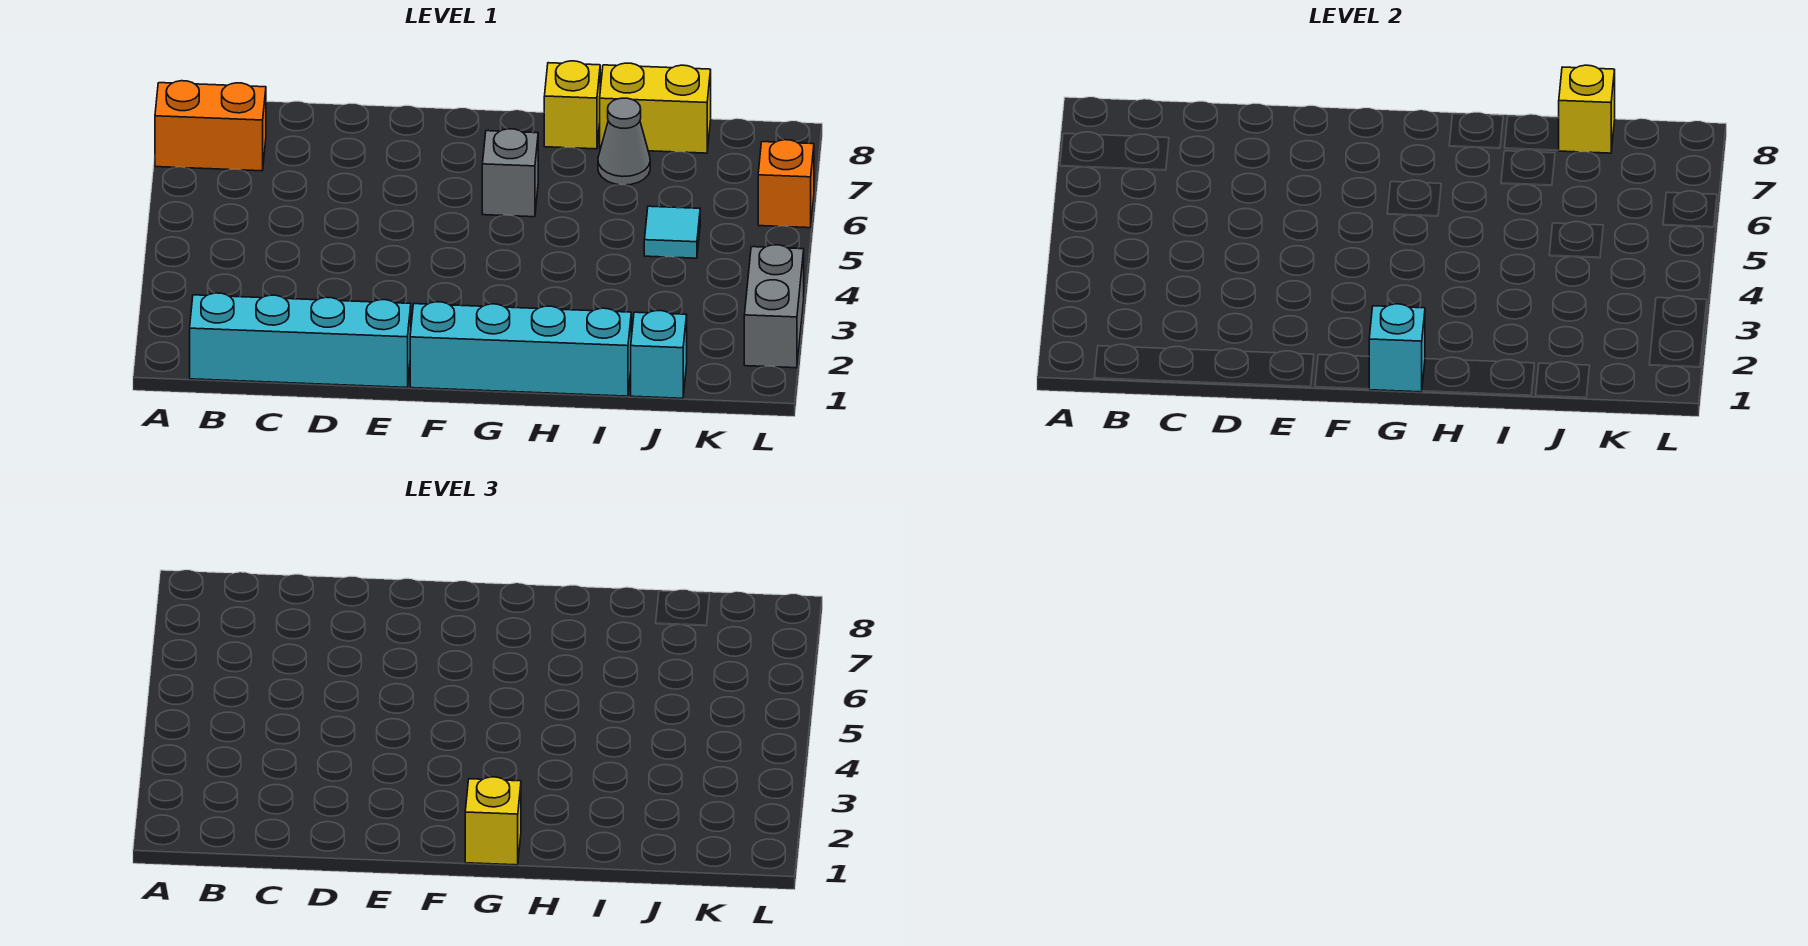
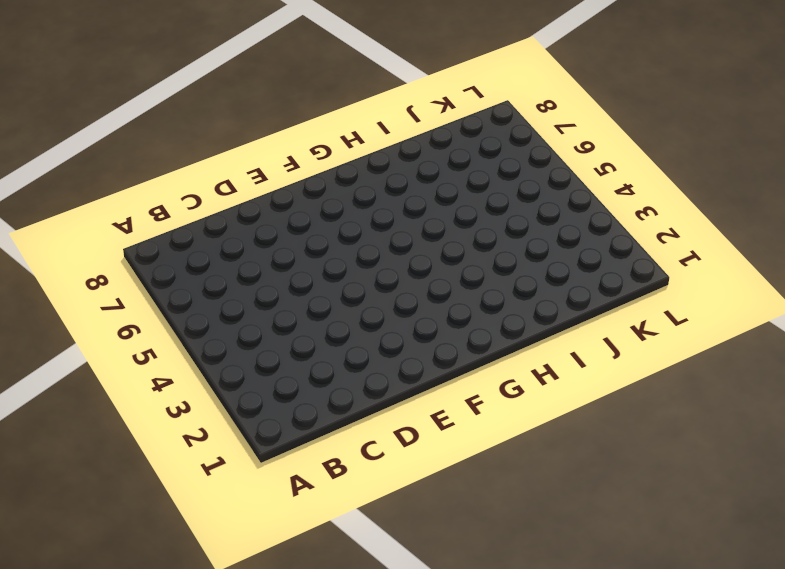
none -> orange brick A7:B7 level 1
none -> cyan brick B1:E1 level 1
none -> cyan brick F1:I1 level 1

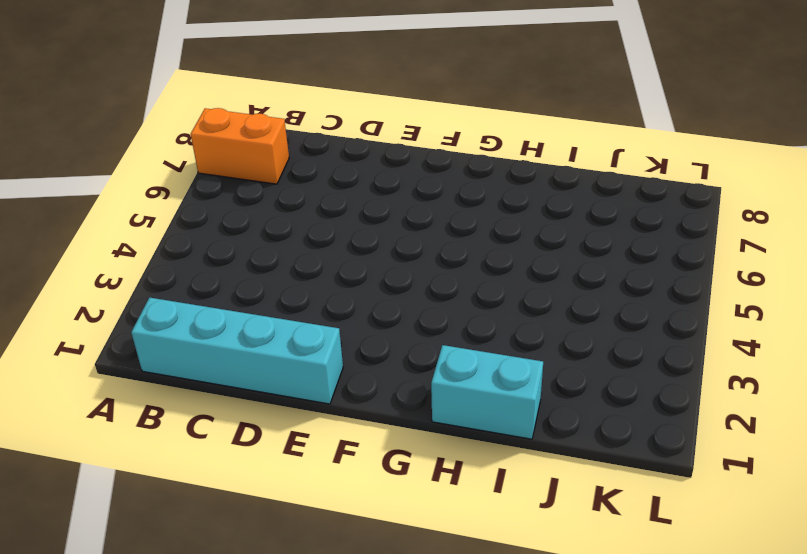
cyan brick H1:I1 level 1 -> cyan brick F1:I1 level 1
none -> grey brick G6 level 1
none -> yellow brick H8 level 1
none -> grey cone I7 level 1

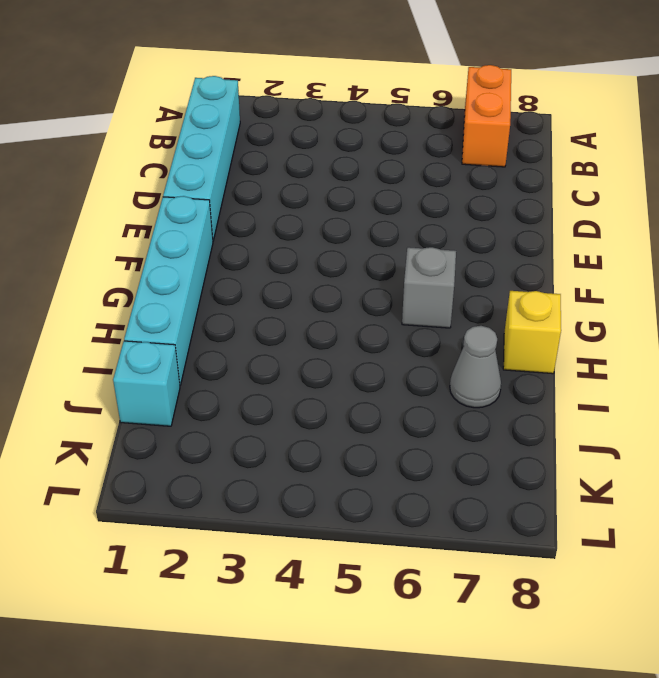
none -> yellow brick I8:J8 level 1
none -> cyan tile J5 level 1
none -> grey brick L2:L3 level 1

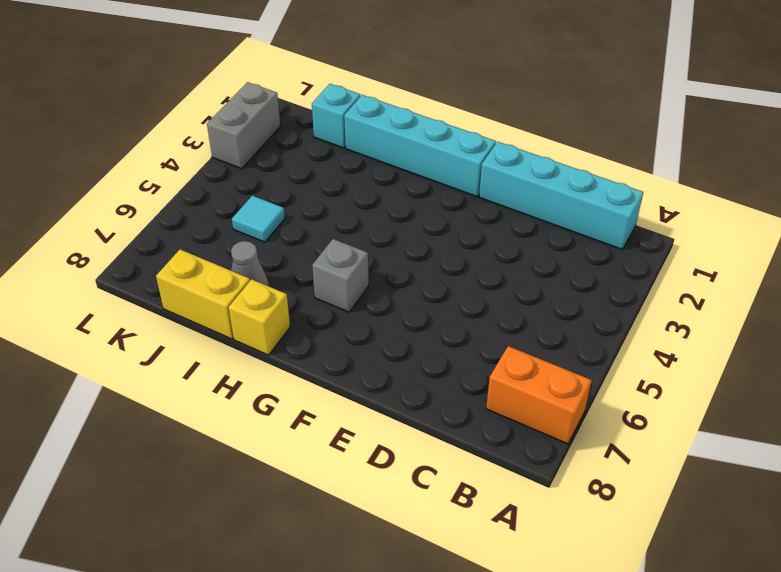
none -> orange brick L6 level 1
none -> cyan brick G1 level 2
none -> yellow brick J8 level 2

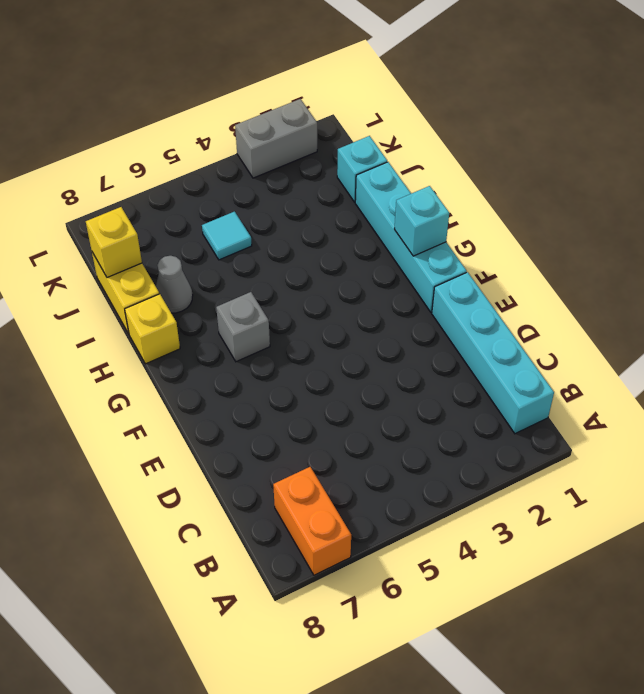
none -> orange brick L6 level 1
none -> yellow brick G1 level 3

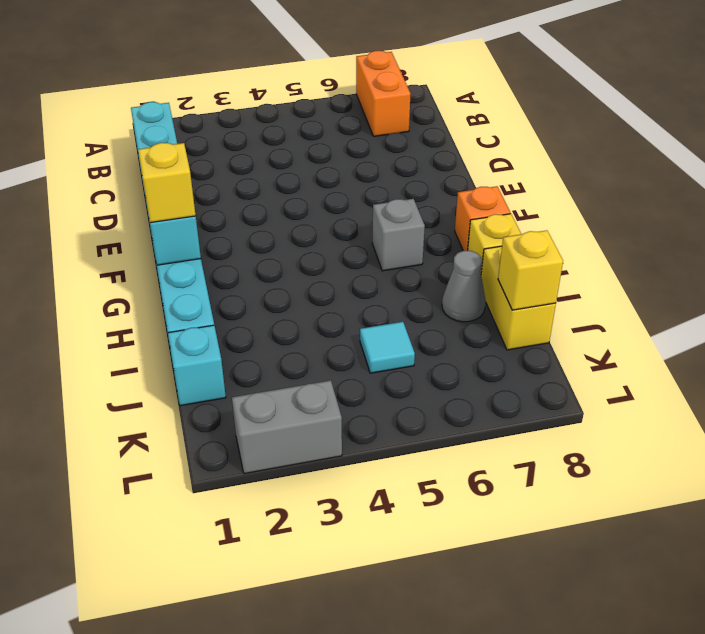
orange brick G8 level 1 -> orange brick L6 level 1

